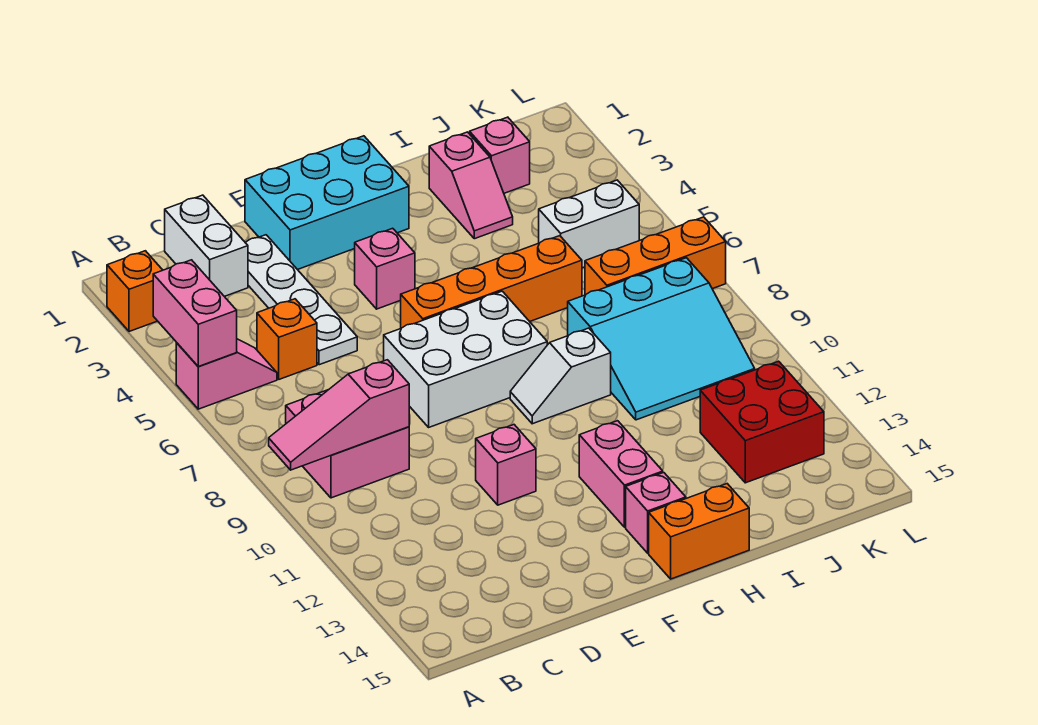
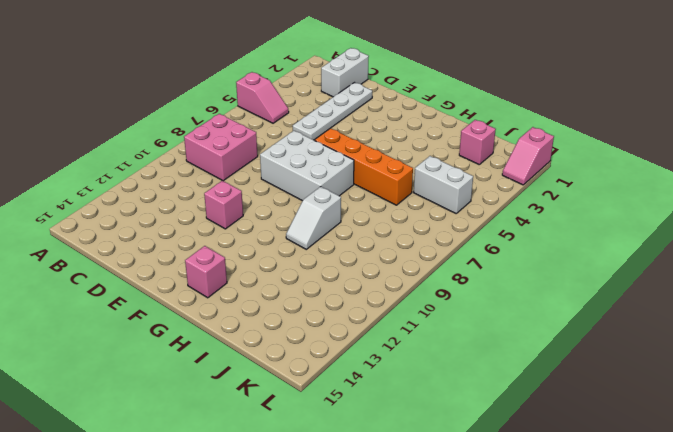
white slope H9:H10 level 1 top 9 -> white slope G9:H9 level 1 top H
pink slope L1:L2 level 1 top 1 -> pink slope I2:I3 level 1 top 2
none -> orange brick A2 level 1
none -> orange brick C5 level 1
none -> cyan brick E1:G2 level 1

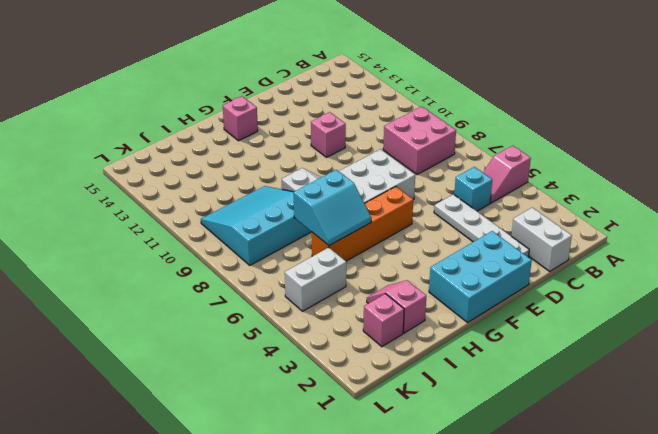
cyan brick C5 level 1 -> orange brick C5 level 1
cyan slope H6:I7 level 2 top 7 -> none
none -> orange brick A2 level 1
none -> pink brick F4 level 1
none -> pink brick G12:G13 level 1

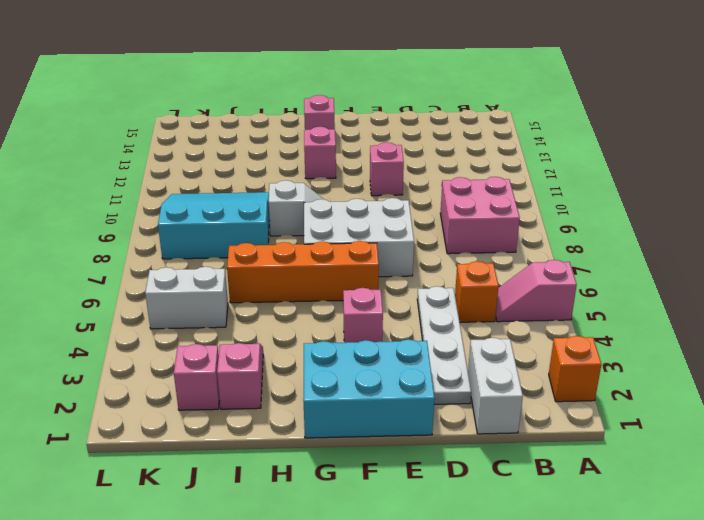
pink brick G12 level 1 -> pink brick G12:G13 level 1
none -> orange brick G15:H15 level 1
none -> orange brick J7:L7 level 1
none -> red brick J12:K13 level 1

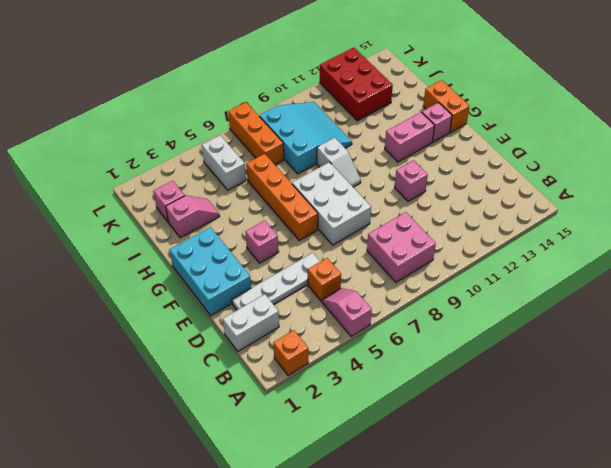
red brick J12:L13 level 1 -> red brick J12:K13 level 1
none -> pink brick A4:A5 level 2
none -> pink slope A9:C9 level 2 top C

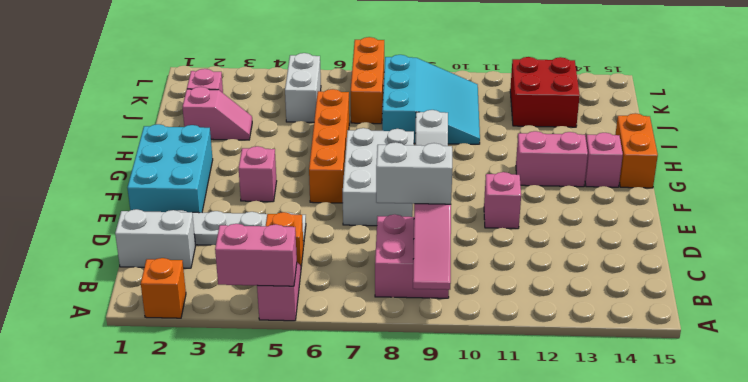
white brick C8:C9 level 3 -> none

